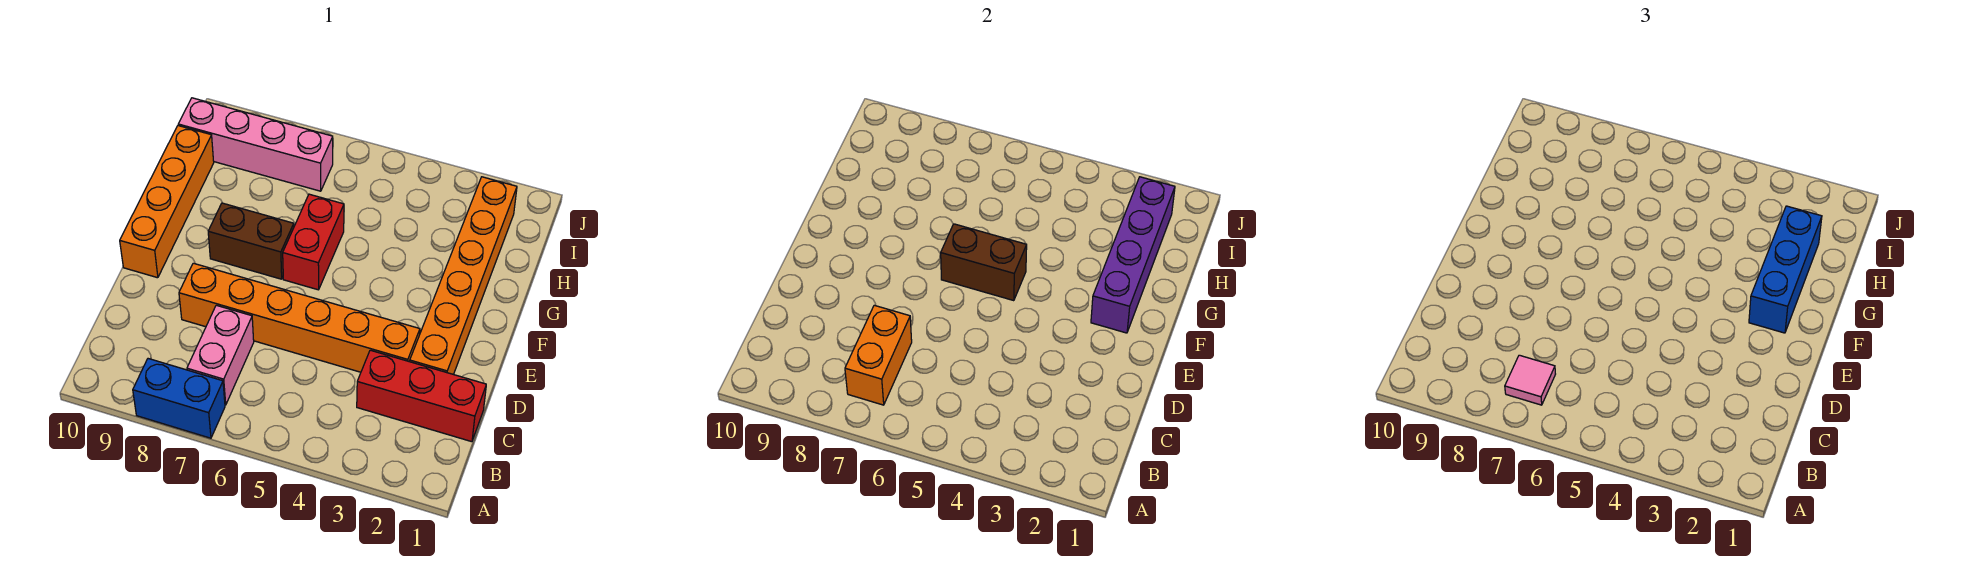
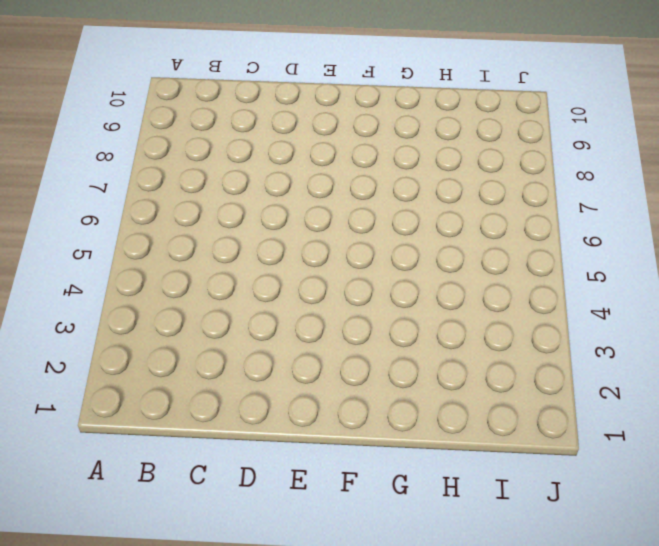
none -> blue brick A7:A8 level 1
none -> pink brick B7:C7 level 1
none -> red brick C1:C3 level 1

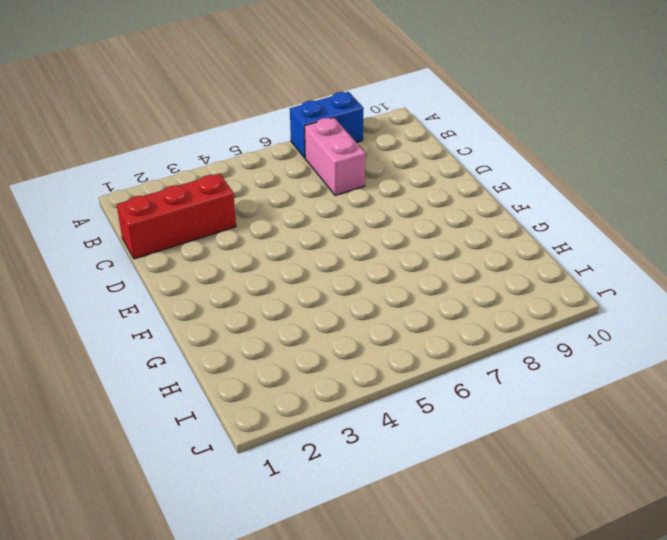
none -> orange brick D2:I2 level 1
none -> orange brick D3:D8 level 1
none -> orange brick E10:H10 level 1

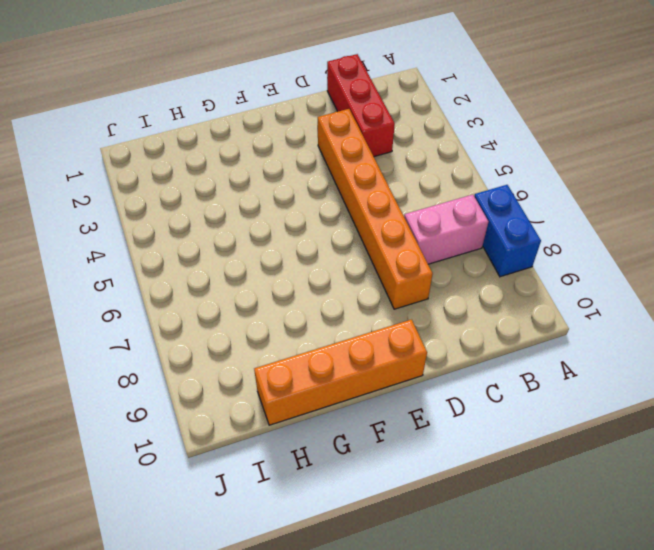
none -> orange brick D2:I2 level 1
none -> red brick F6:G6 level 1
none -> brown brick F7:F8 level 1

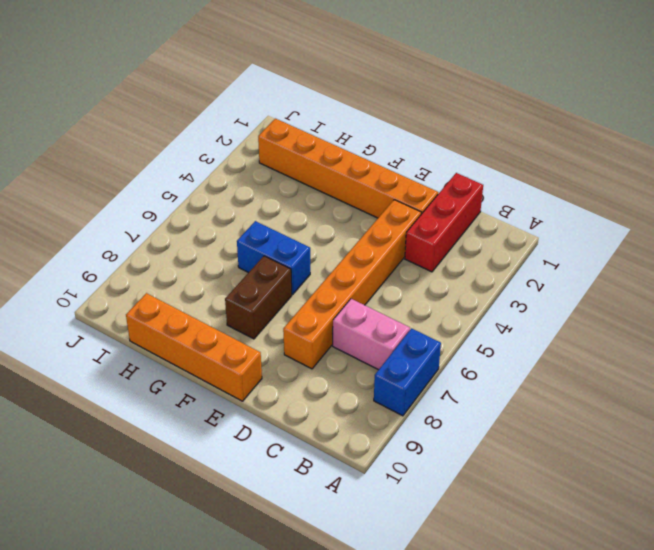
blue brick F6:G6 level 1 -> red brick F6:G6 level 1
none -> pink brick I7:I10 level 1
none -> orange brick B7:C7 level 2
none -> purple brick F2:I2 level 2

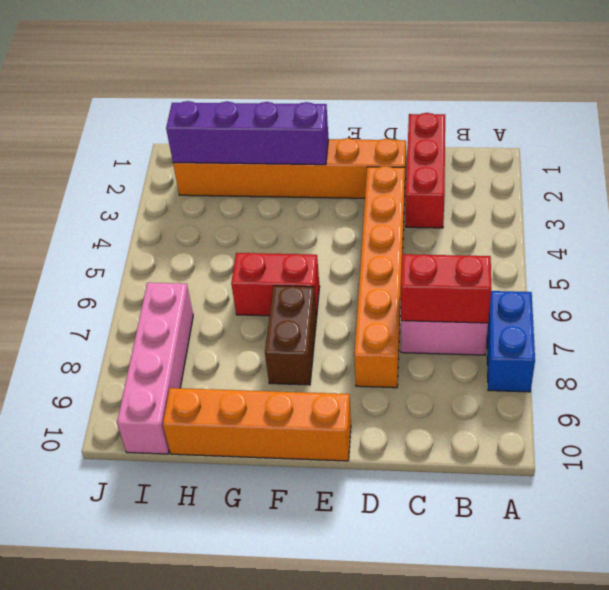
red brick B7:C7 level 2 -> orange brick B7:C7 level 2
none -> brown brick F5:F6 level 2
none -> pink tile B7 level 3
none -> blue brick F2:H2 level 3

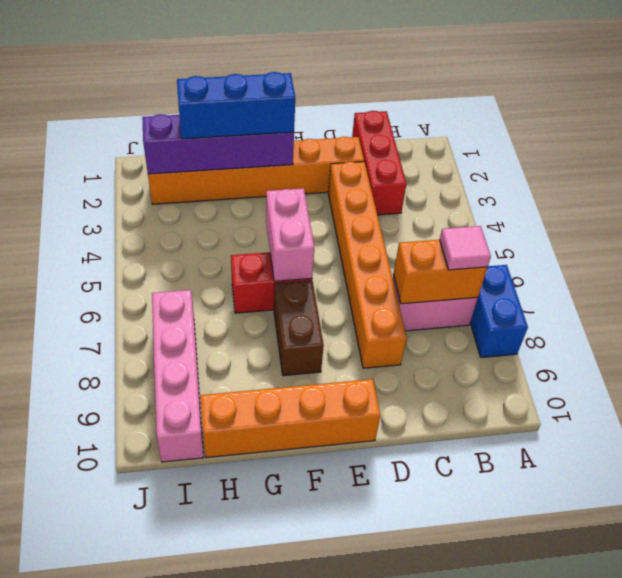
pink brick F5:F6 level 2 -> brown brick F5:F6 level 2

